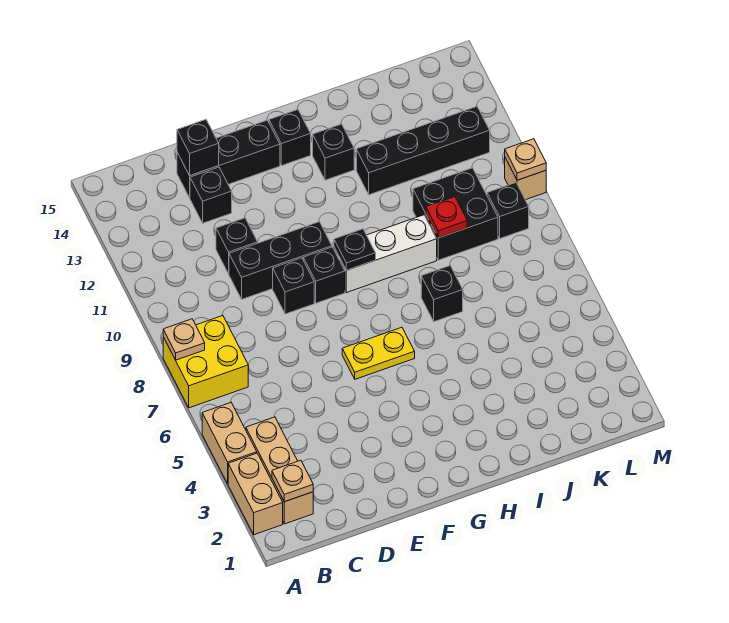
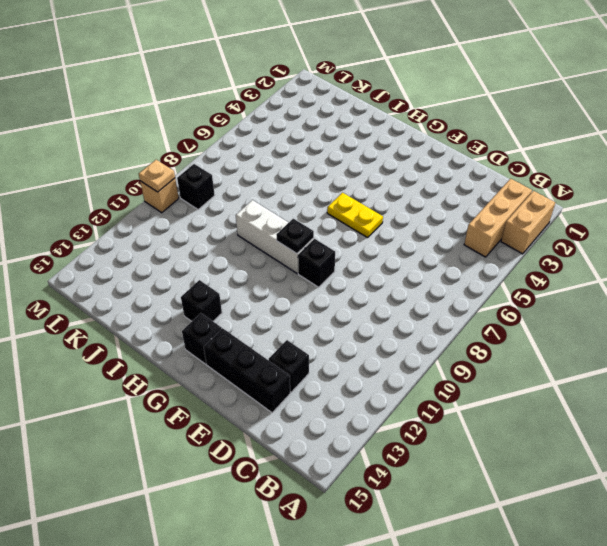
none -> tan brick A4:A5 level 1
none -> yellow brick A7:B8 level 1
none -> black brick D10:F10 level 1

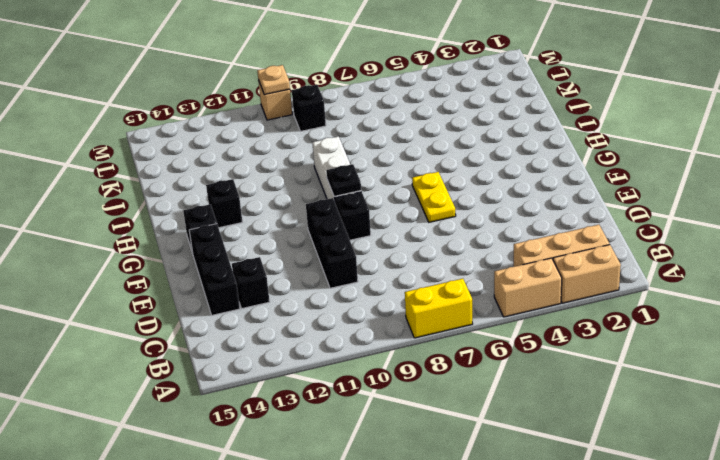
yellow brick A7:A8 level 1 -> yellow brick A7:B8 level 1
none -> black brick D11 level 1
none -> black brick E9 level 1
none -> black brick I7 level 1

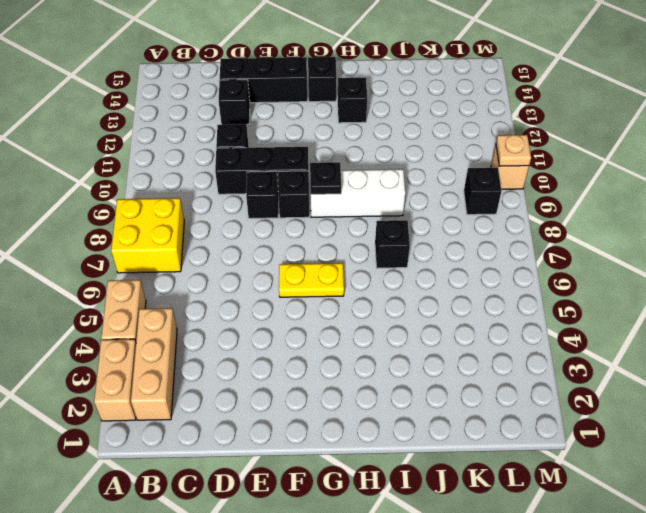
none -> black brick I12:L12 level 1
none -> black brick J9:K10 level 1
none -> tan plate A8 level 2

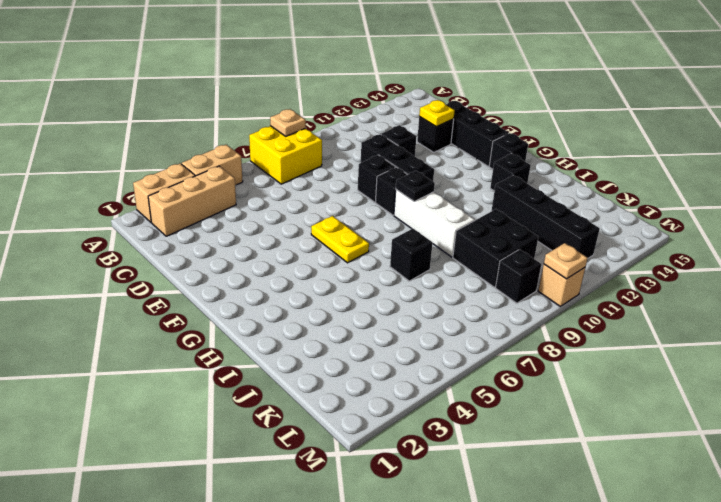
yellow plate D13 level 2 -> none
none -> tan plate B2 level 2
none -> black brick D14 level 2
none -> red plate J9 level 2

